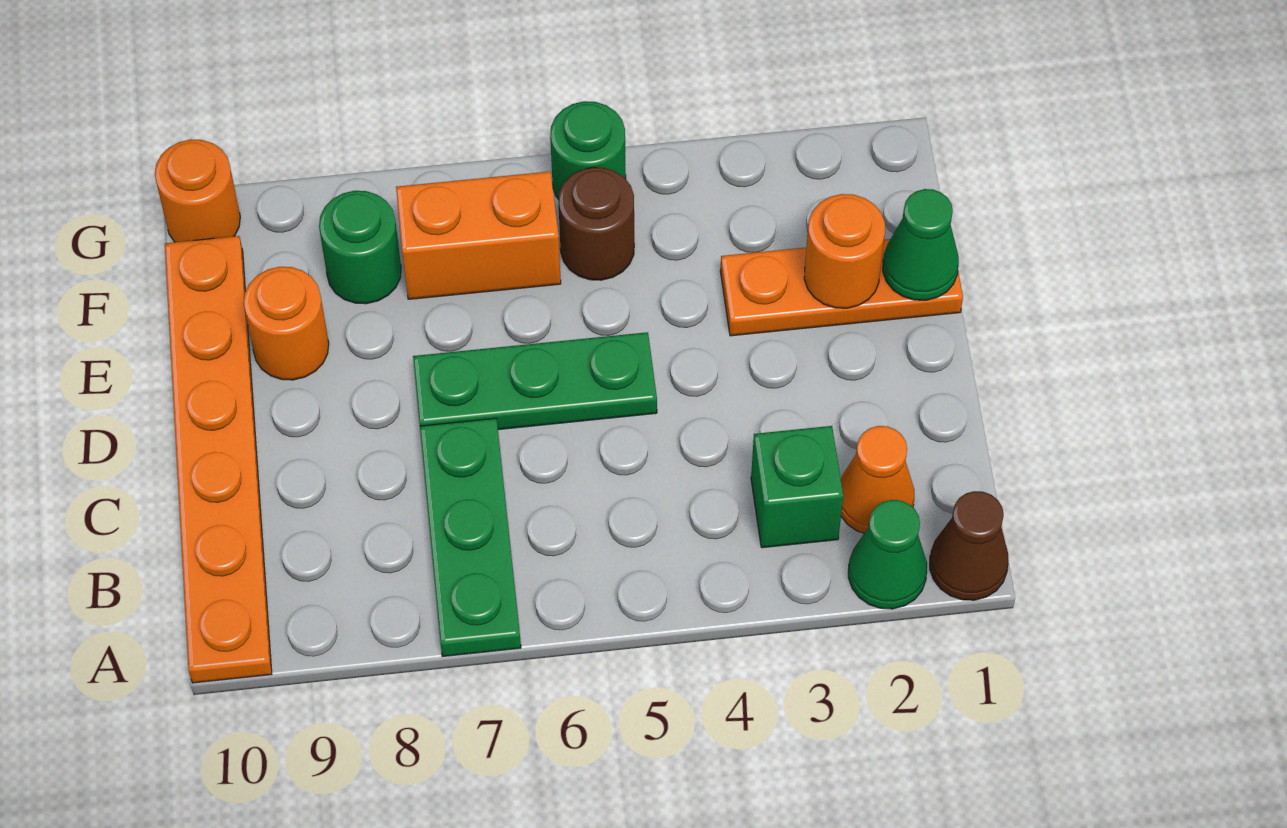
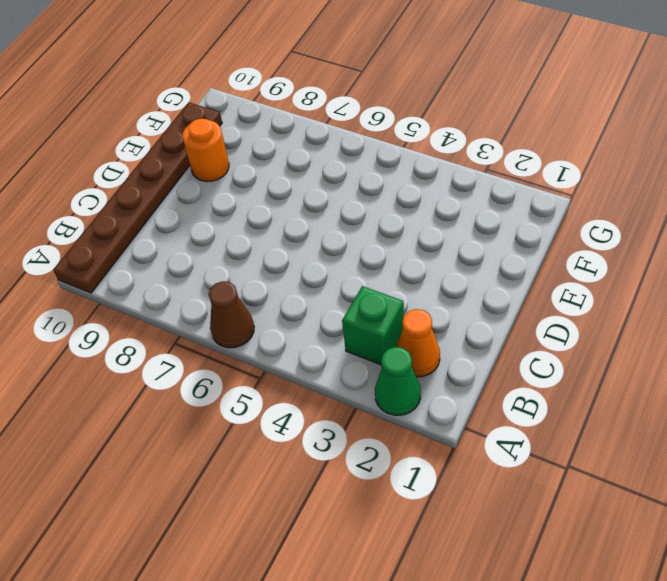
brown cone A6 level 1 -> brown cone A1 level 1
brown plate A10:F10 level 1 -> orange plate A10:F10 level 1
none -> green plate A7:C7 level 1
none -> green plate D5:D7 level 1
none -> orange plate E1:E3 level 1

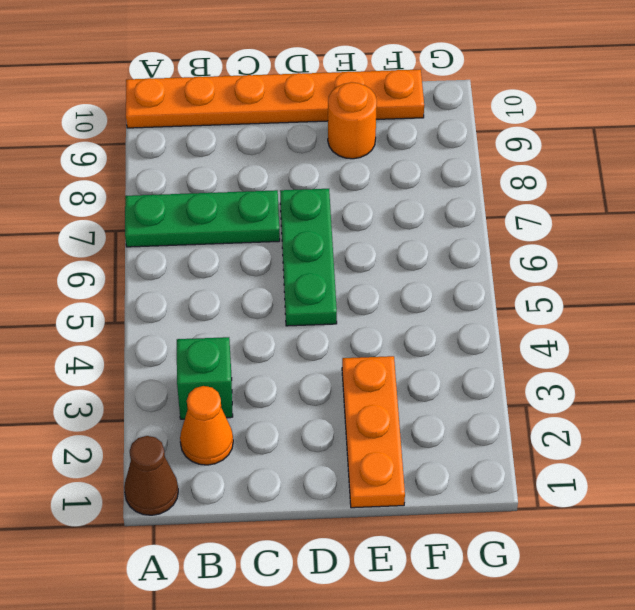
none -> green cone A2 level 1
none -> brown round brick F5 level 1
none -> orange brick F6:F7 level 1

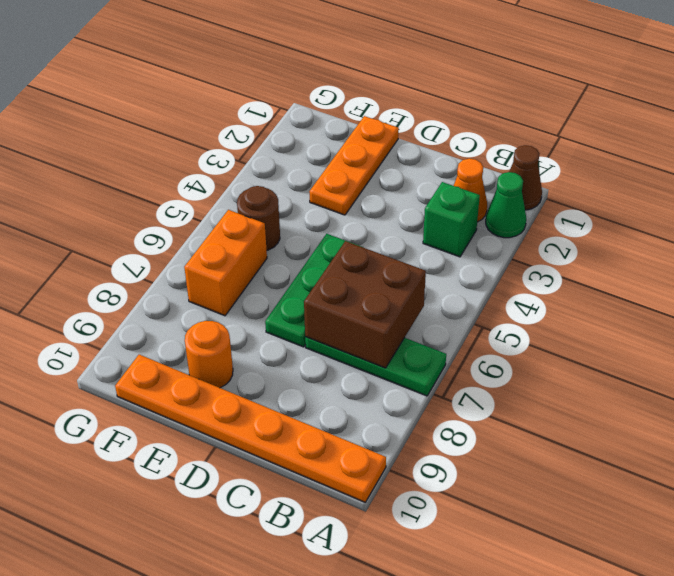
brown brick B6:C7 level 2 -> none
none -> green round brick F8 level 1
none -> green round brick G5 level 1
none -> orange round brick G10 level 1

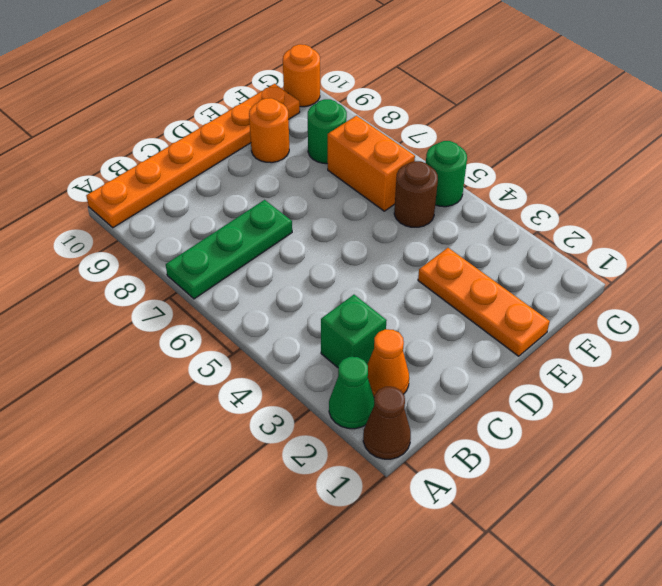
none -> green plate D5:D7 level 1
none -> green cone E1 level 2
none -> orange round brick E2 level 2

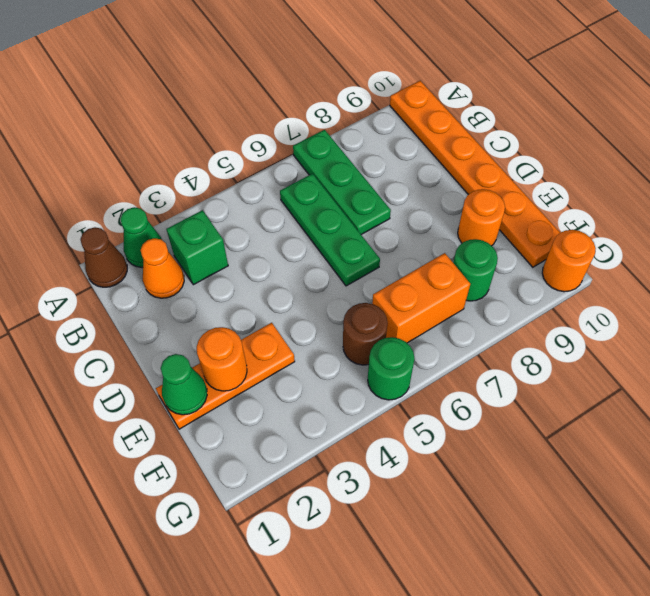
green plate B6:D6 level 1 -> green plate D5:D7 level 1

